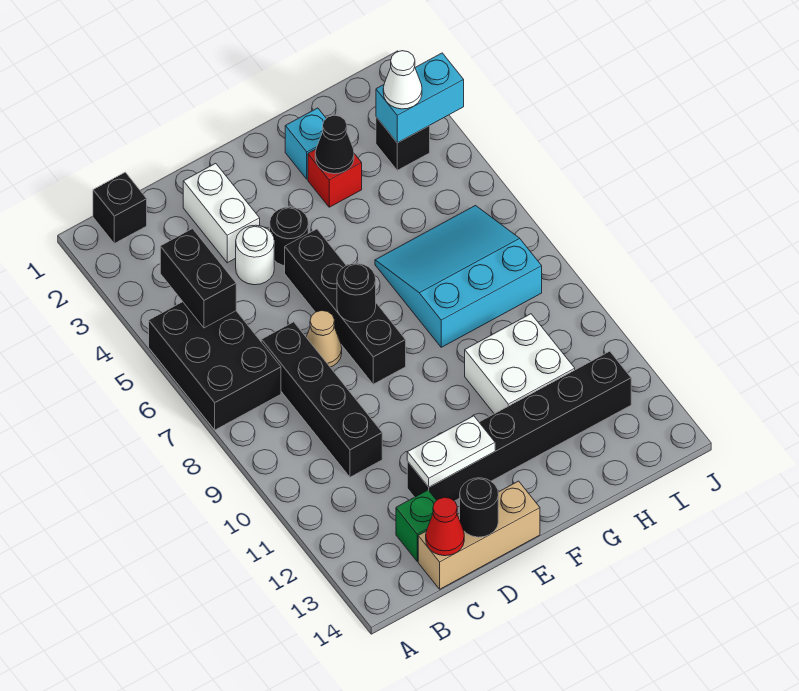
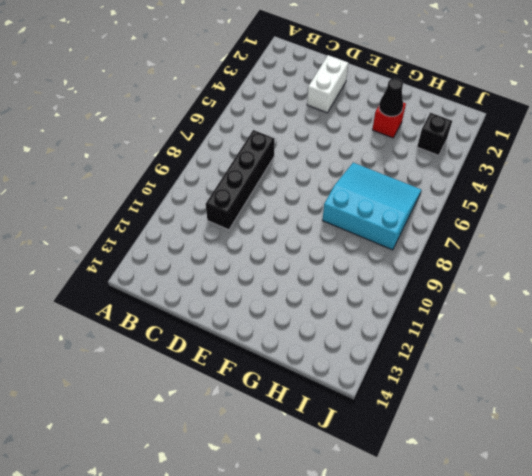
none -> black brick A5:B7 level 1
none -> black brick B1 level 1
none -> green brick C13 level 1

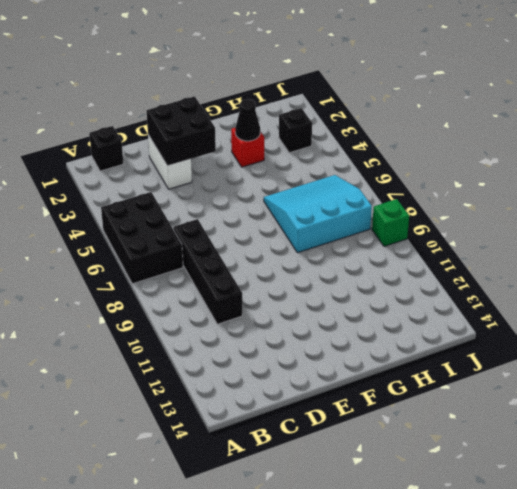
black brick D2:E3 level 2 -> none
green brick J9 level 1 -> green brick C13 level 1
none -> tan brick C14:E14 level 1
none -> white round brick D4 level 1
none -> tan cone D7 level 1

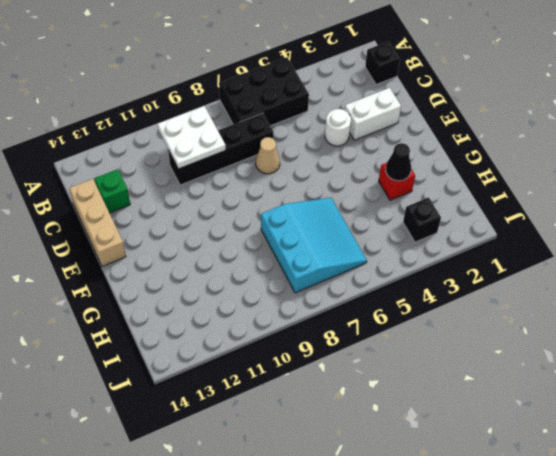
white plate B9:C10 level 2 -> none
none -> black brick D12:I12 level 1
none -> black round brick E4 level 1
none -> black brick E5:E8 level 1

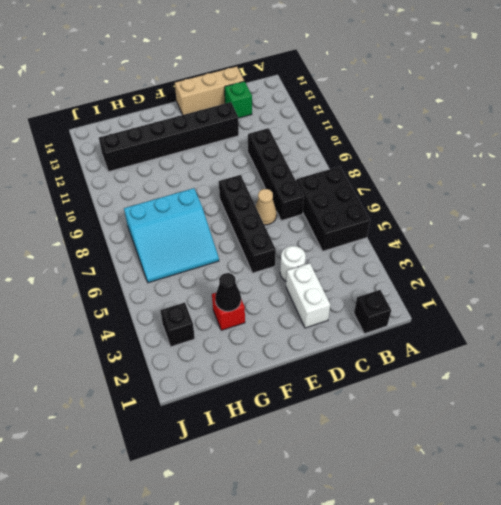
none -> black round brick E4 level 1
none -> cyan brick G2 level 1
none -> white brick G10:H11 level 1

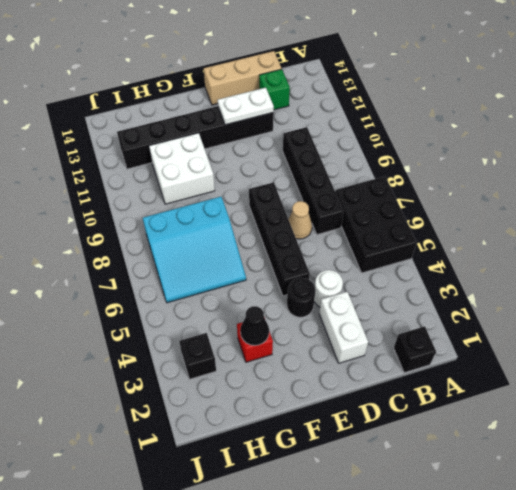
none -> cyan brick G2 level 1
none -> black brick B4:B5 level 2
none -> red cone C14 level 2

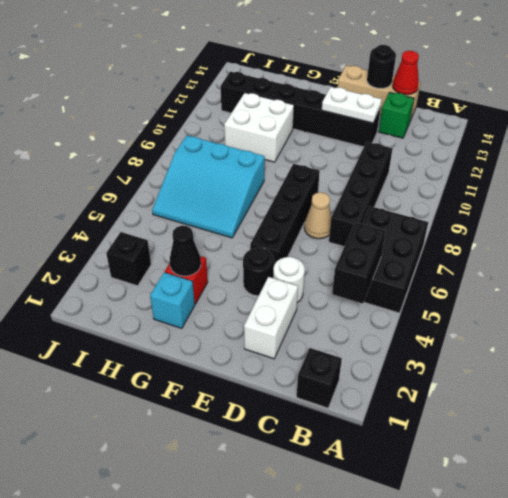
none -> black round brick E7 level 2
none -> cyan brick I3:J3 level 2
none -> white cone I3 level 3

